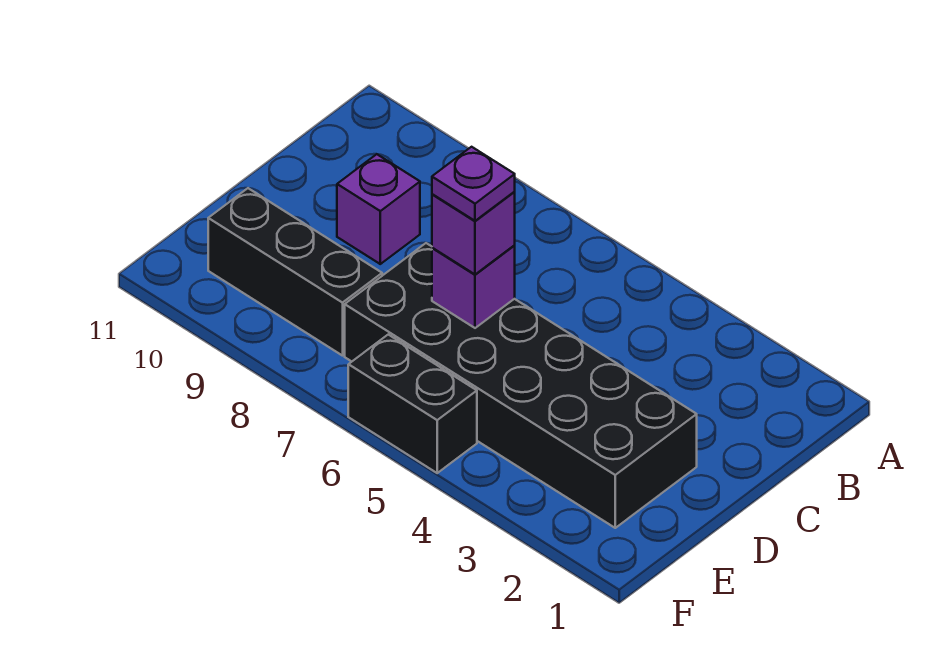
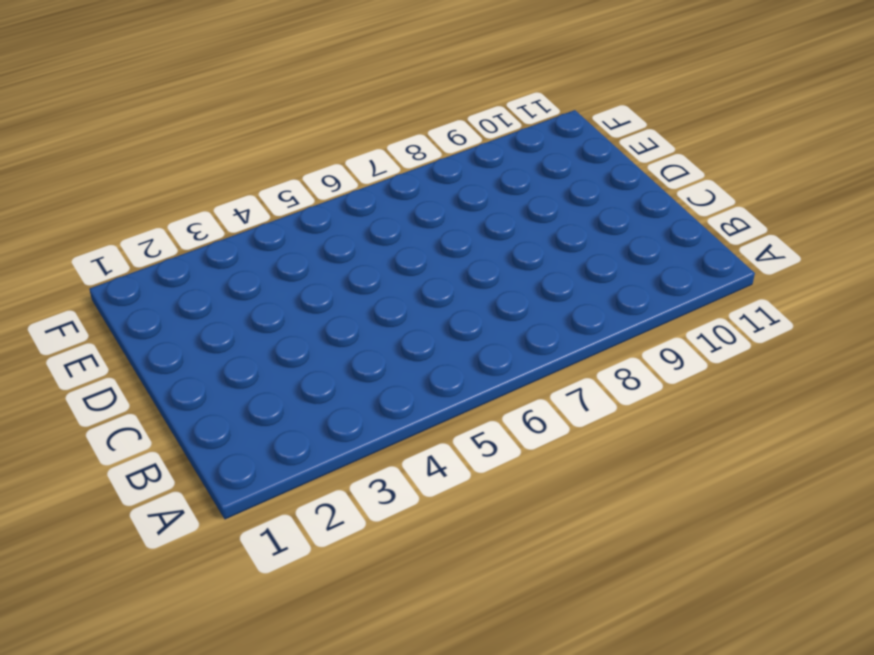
none -> purple brick C9 level 1
none -> black brick D2:E7 level 1

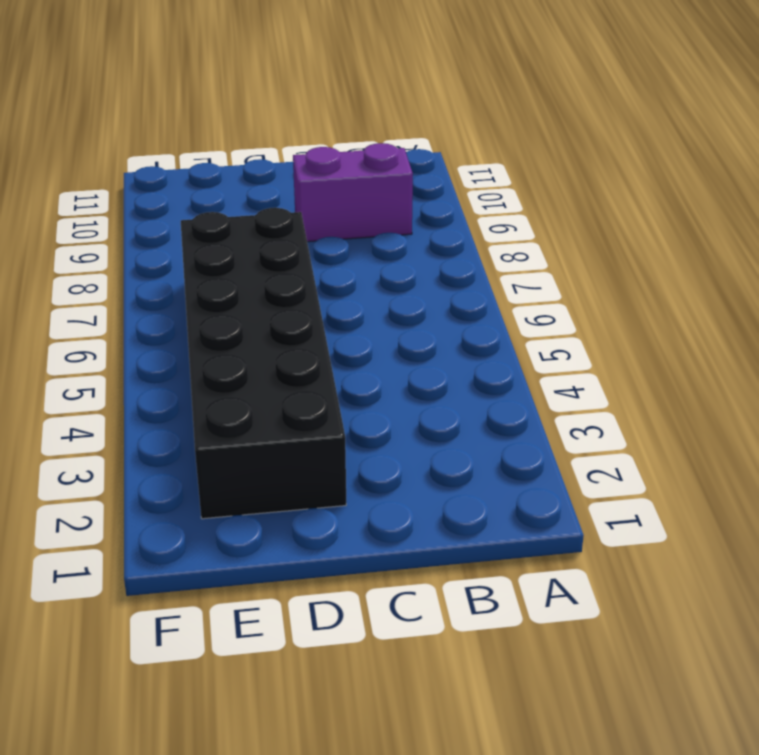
purple brick B9:C9 level 1 -> purple brick C9 level 1
none -> black brick E8:E10 level 1
none -> black brick F5:F6 level 1

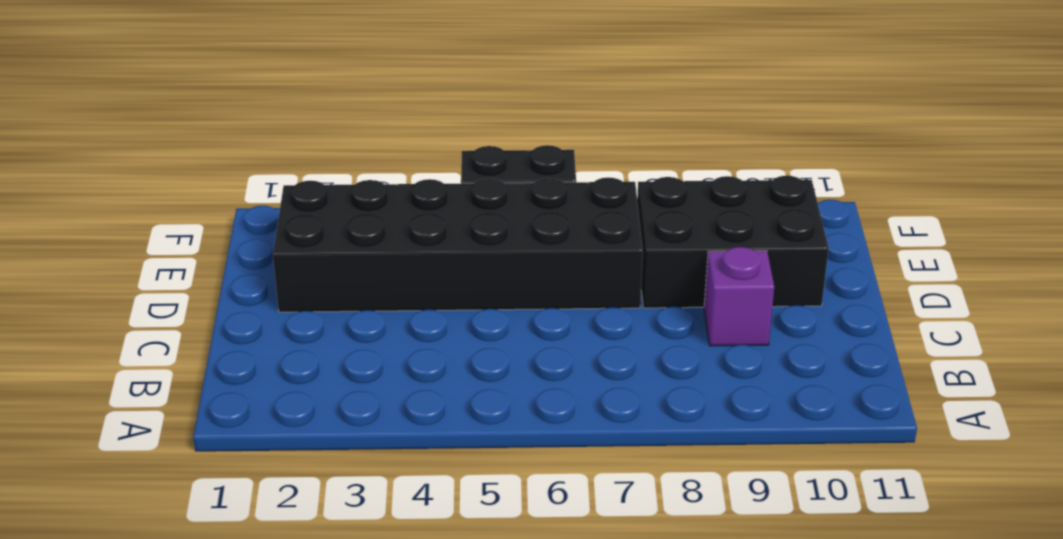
black brick D8:E10 level 1 -> black brick E8:E10 level 1
none -> purple brick D6 level 2
none -> purple brick D6 level 3

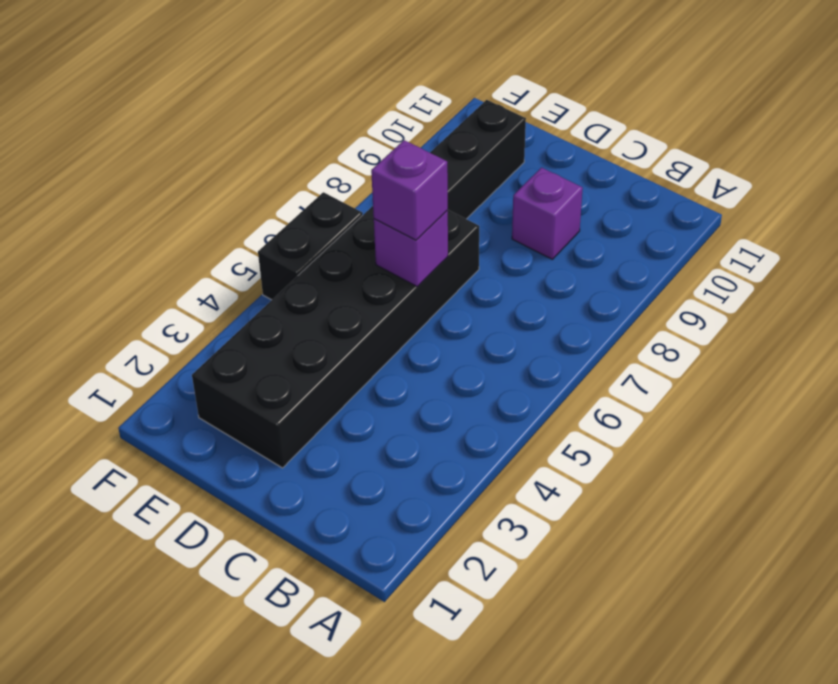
none -> purple plate D6 level 4

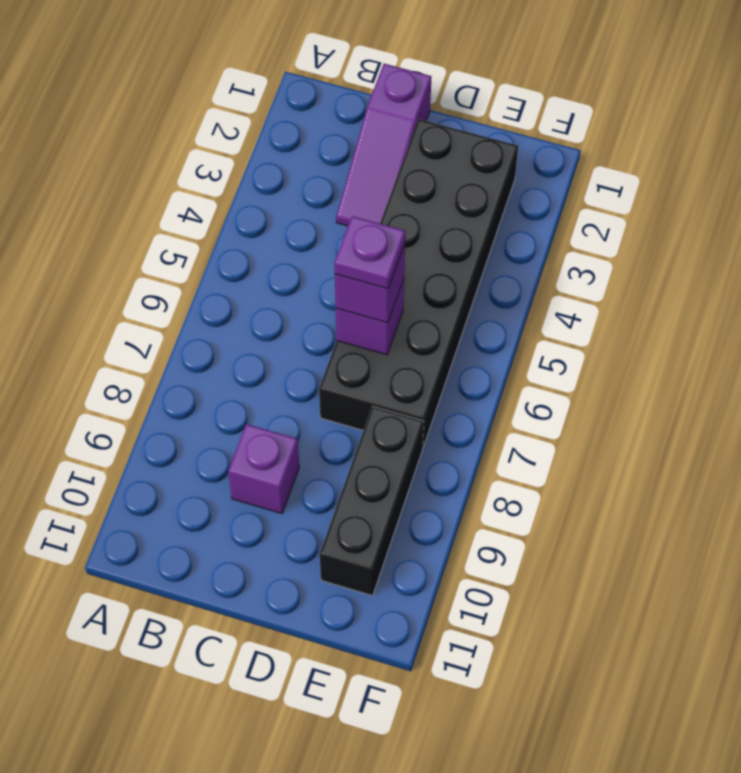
purple slope C1:C3 level 1 top 1 -> none
none -> black brick F5:F6 level 1

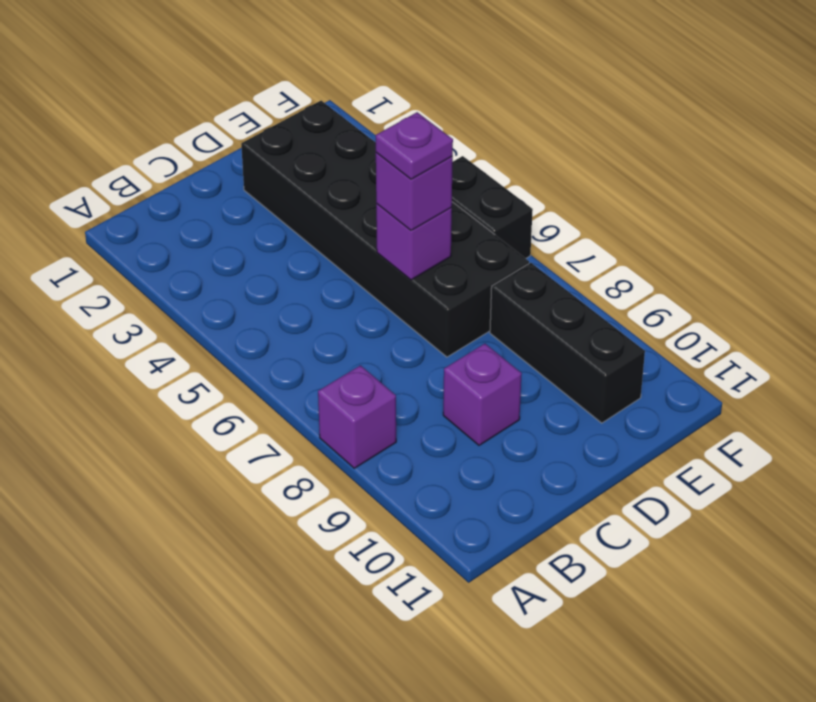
purple brick A8 level 1 -> none

